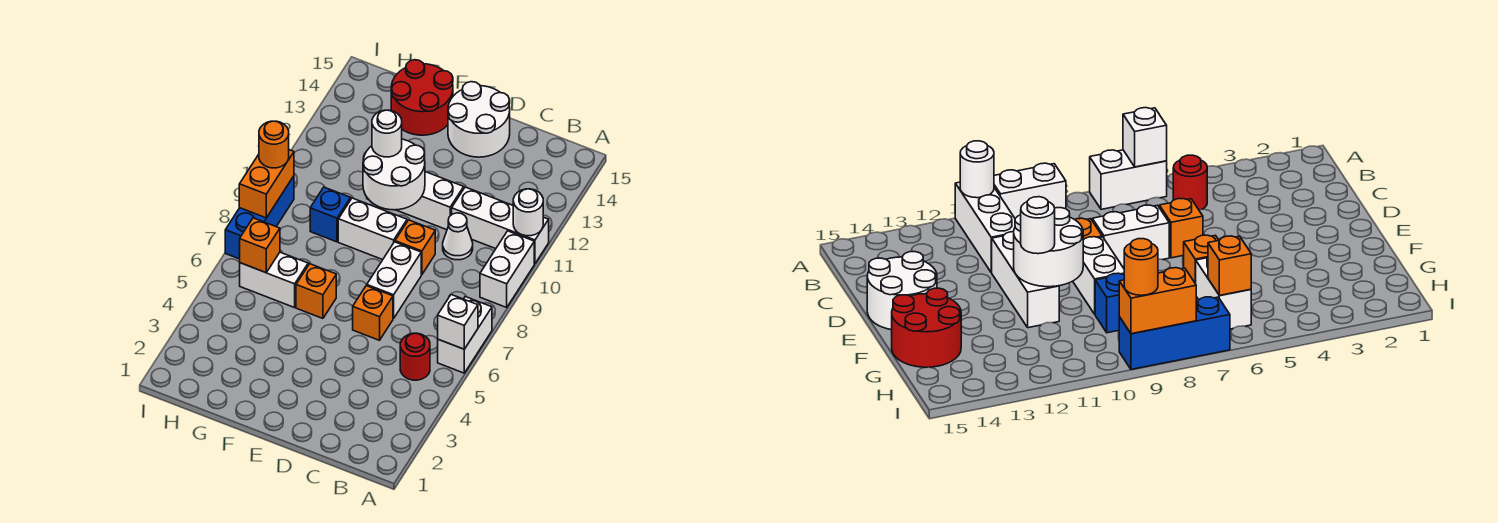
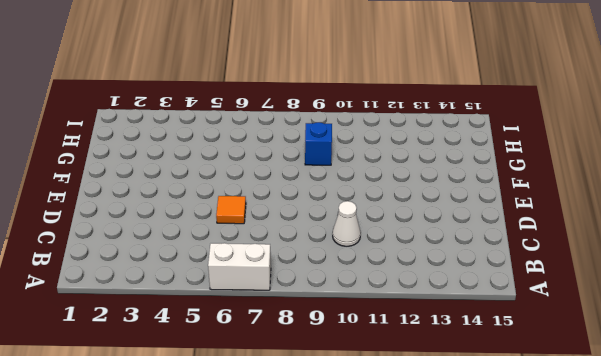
orange tile D6 level 1 -> orange brick D6 level 1
none -> white brick A9:A10 level 1
none -> white brick A11:C11 level 1
none -> red round brick B5 level 1

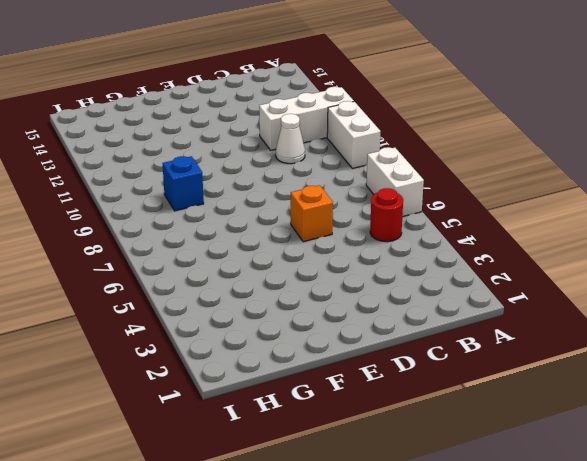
none -> white brick D7:D8 level 1
none -> orange brick D9 level 1
none -> white brick D11:F11 level 1

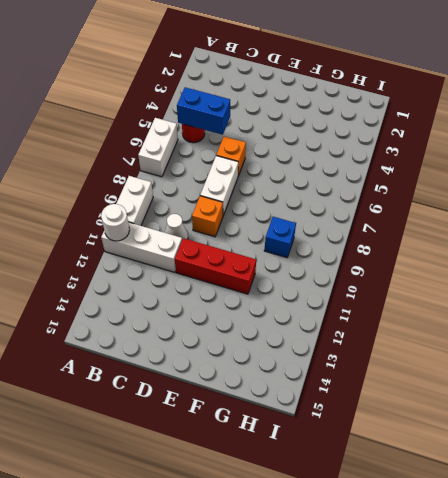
blue brick B5:C5 level 2 -> none
red brick D11:F11 level 1 -> white brick D11:F11 level 1
none -> white round brick D14:E15 level 1
none -> white brick E9:F9 level 1
none -> orange brick F6 level 1

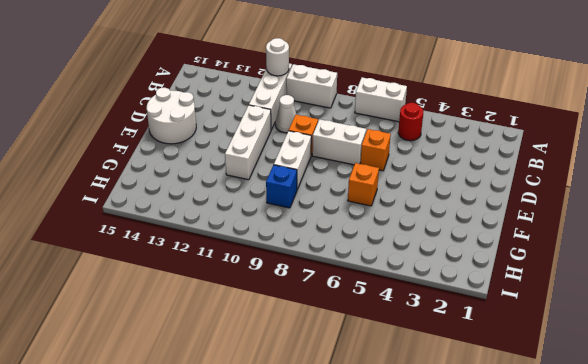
none -> red round brick F14:G15 level 1
none -> white brick G6:H6 level 1
none -> blue brick I7:I9 level 1

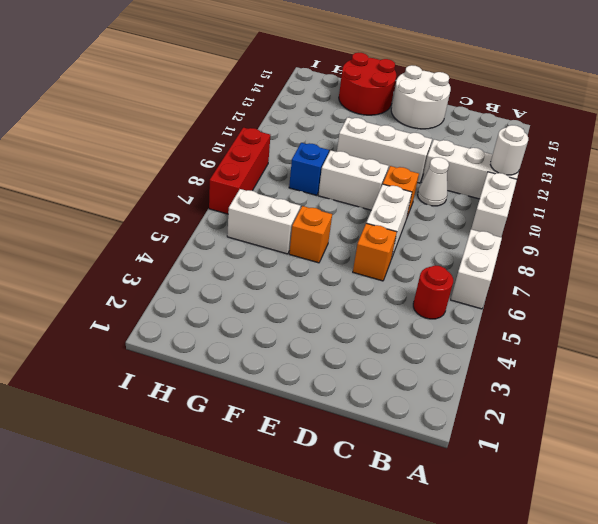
red brick I7:I9 level 1 -> blue brick I7:I9 level 1
none -> white brick A6 level 2
none -> white round brick E10:F11 level 2
none -> orange brick H6 level 2

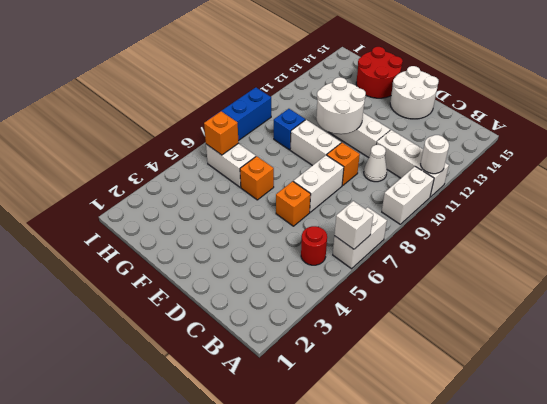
none -> orange brick I8:I9 level 2
none -> white round brick F11 level 3
none -> orange round brick I9 level 3

